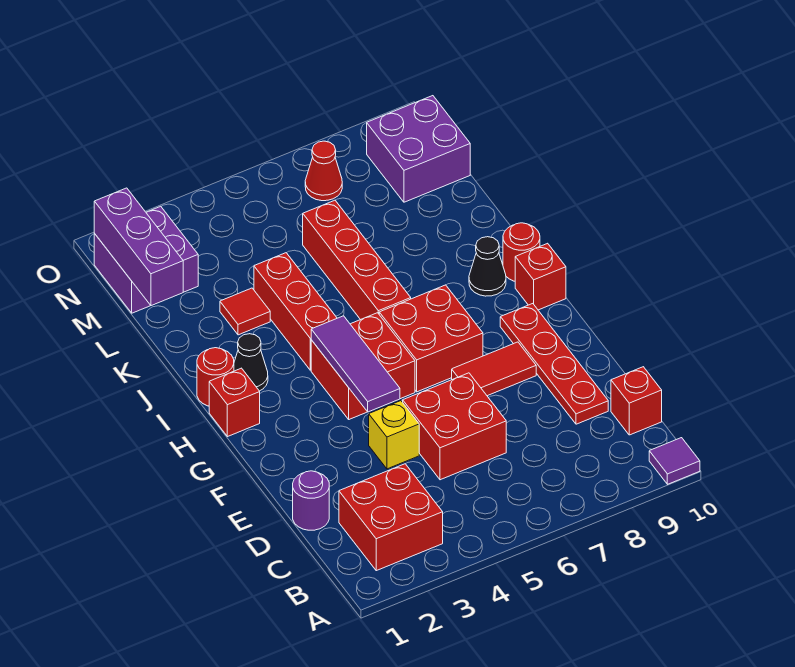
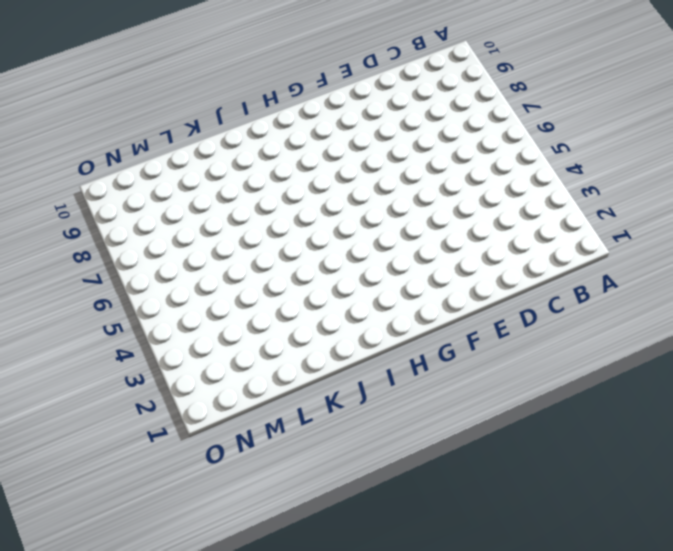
none -> purple tile A10 level 1
none -> red brick B2:C3 level 1
none -> red brick C10 level 1

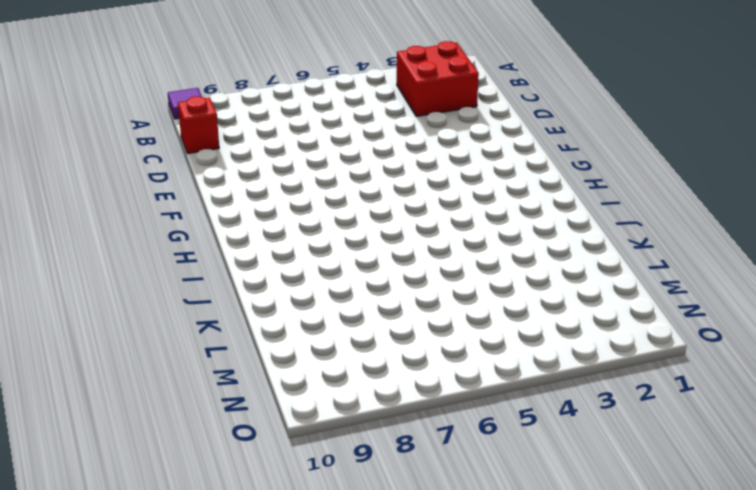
none -> purple round brick D1 level 1
none -> red brick D5:E6 level 1
none -> red plate D9:G9 level 1

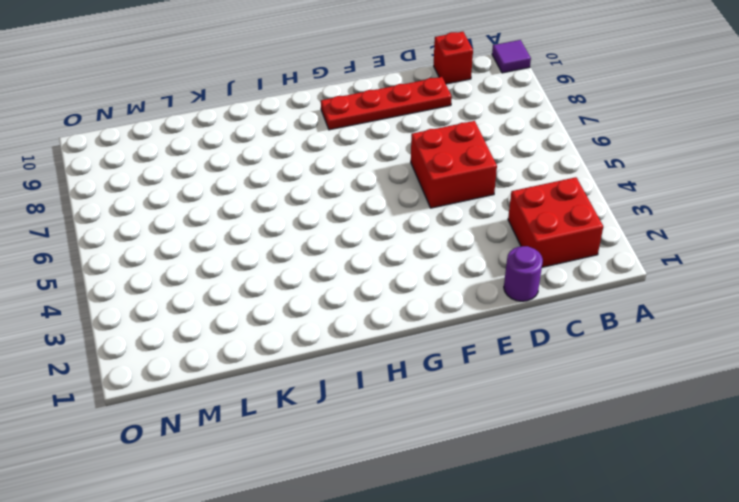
none -> yellow brick E4 level 1
none -> red tile F7:F8 level 1
none -> red brick G4:H5 level 1

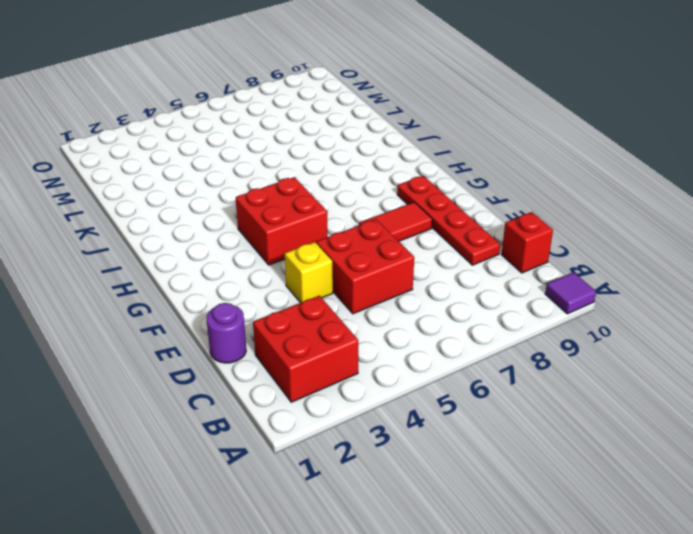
none -> red brick G6:H7 level 1
none -> red brick H1 level 1
none -> red brick H10 level 1

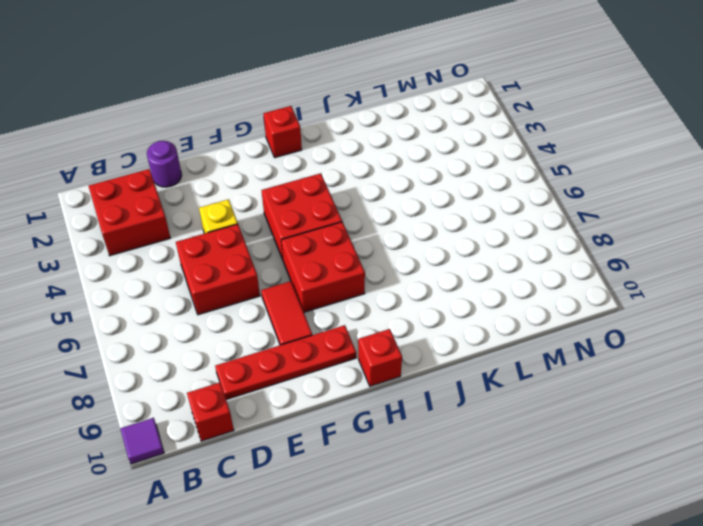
none -> red round brick I1 level 1
none -> black cone I2 level 1
none -> red brick I4:K4 level 1

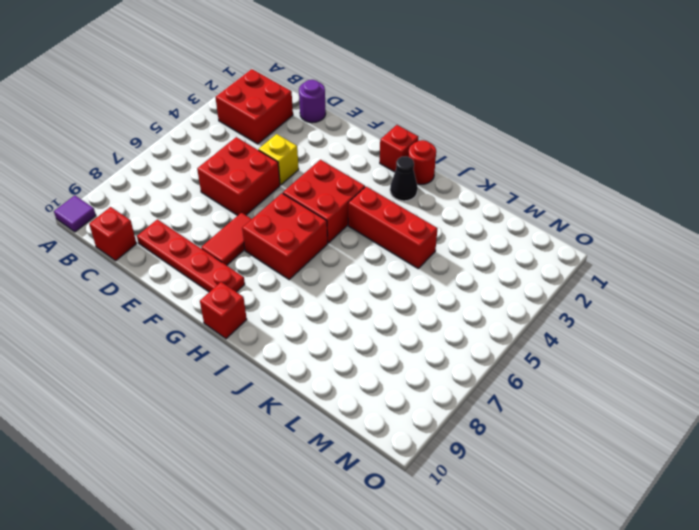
none -> red brick I6:L6 level 1
none -> black cone I9 level 1
none -> red round brick I10 level 1

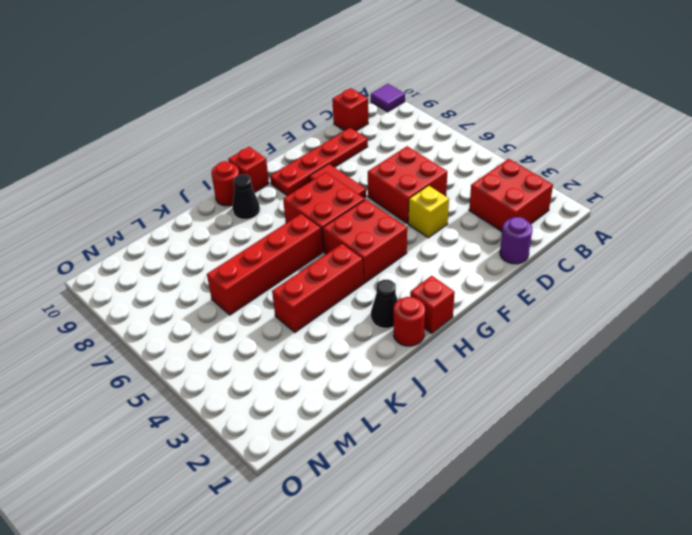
none -> red tile K3 level 1
none -> purple brick M1:N2 level 1
none -> purple brick M9:N10 level 1

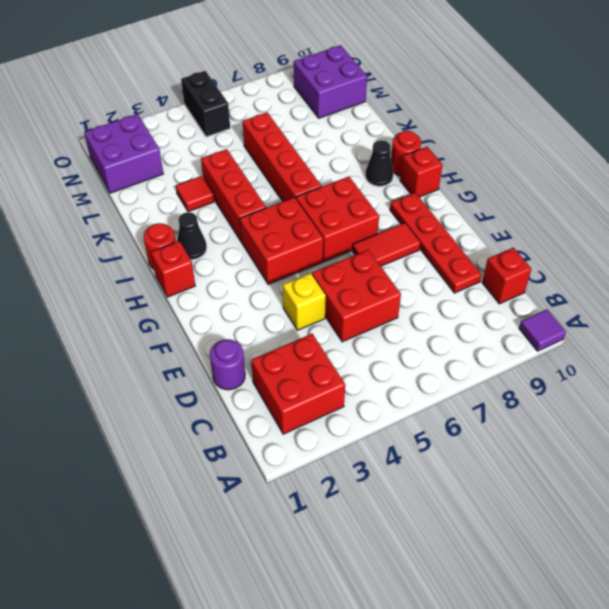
black brick N5:O5 level 1 -> none
none -> red cone N7 level 1
none -> purple tile F4:H4 level 2
none -> purple brick L1:N1 level 2

